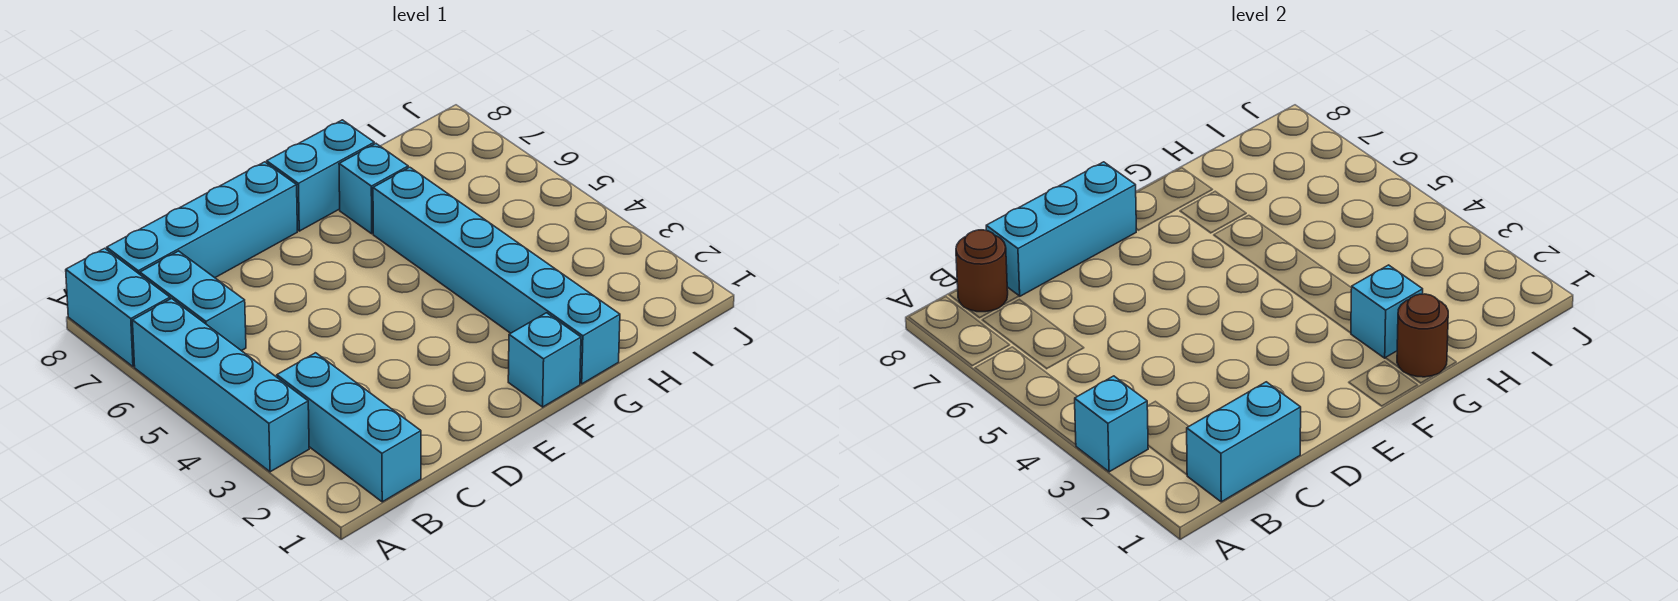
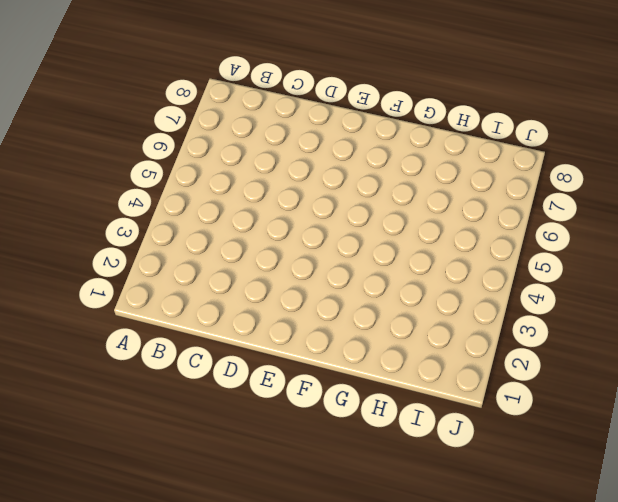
none -> cyan brick A3:A6 level 1
none -> cyan brick A7:A8 level 1
none -> cyan brick B1:B3 level 1

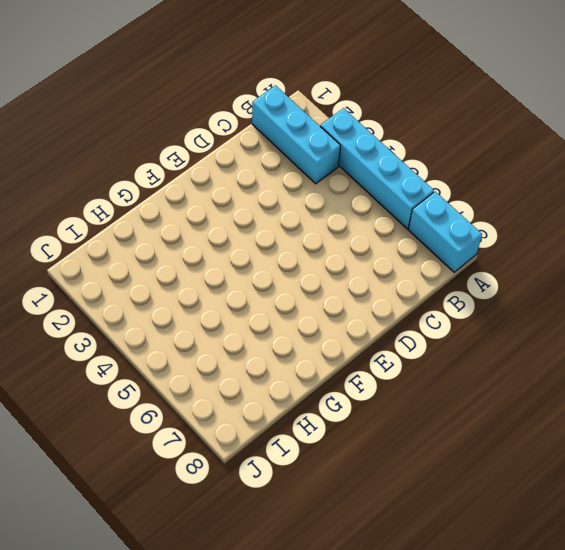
none -> cyan brick B6:B7 level 1
none -> cyan brick B8:E8 level 1
none -> cyan brick F1 level 1

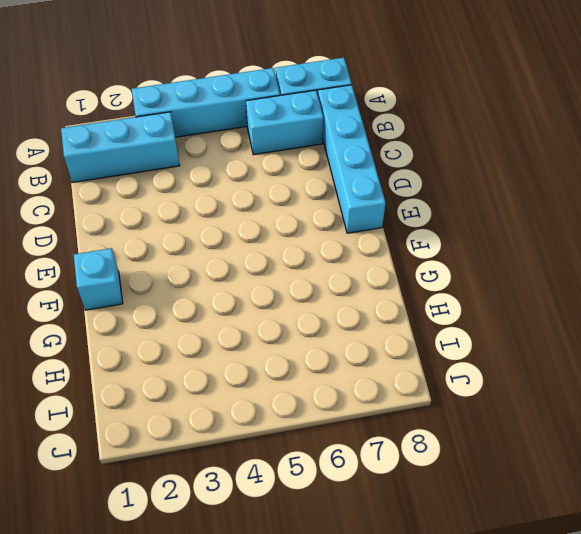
none -> cyan brick F8:G8 level 1
none -> cyan brick G1:G6 level 1
none -> cyan brick G7 level 1

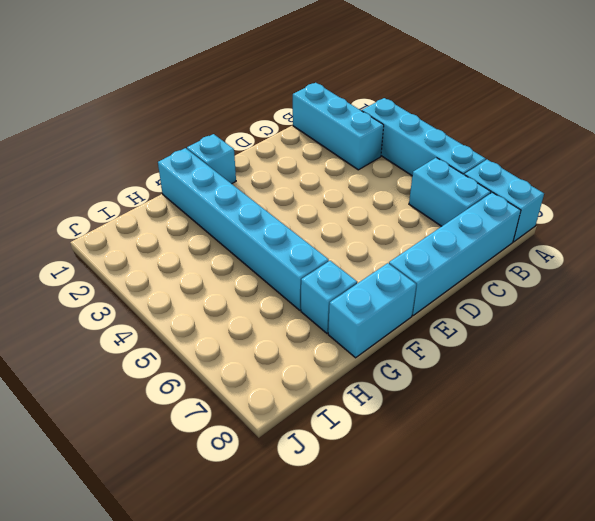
none -> cyan brick A3 level 2
none -> cyan brick B1:C1 level 2
none -> brown round brick B8 level 2

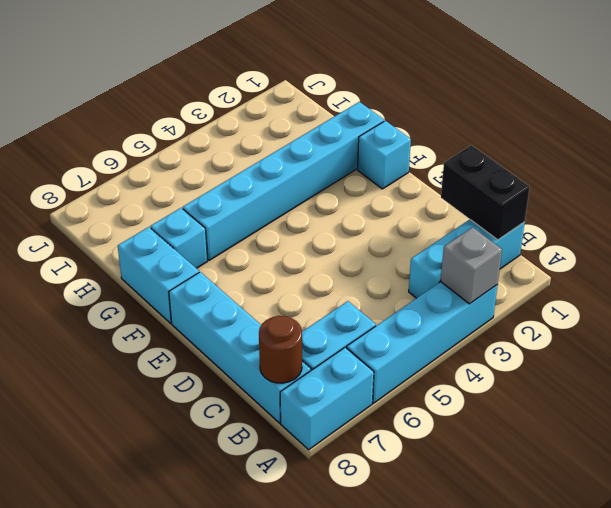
grey brick A3 level 2 -> cyan brick A3 level 2
black brick B1:C1 level 2 -> cyan brick B1:C1 level 2
none -> cyan brick C8:E8 level 2
none -> brown round brick G1 level 2
none -> cyan brick G2 level 2

